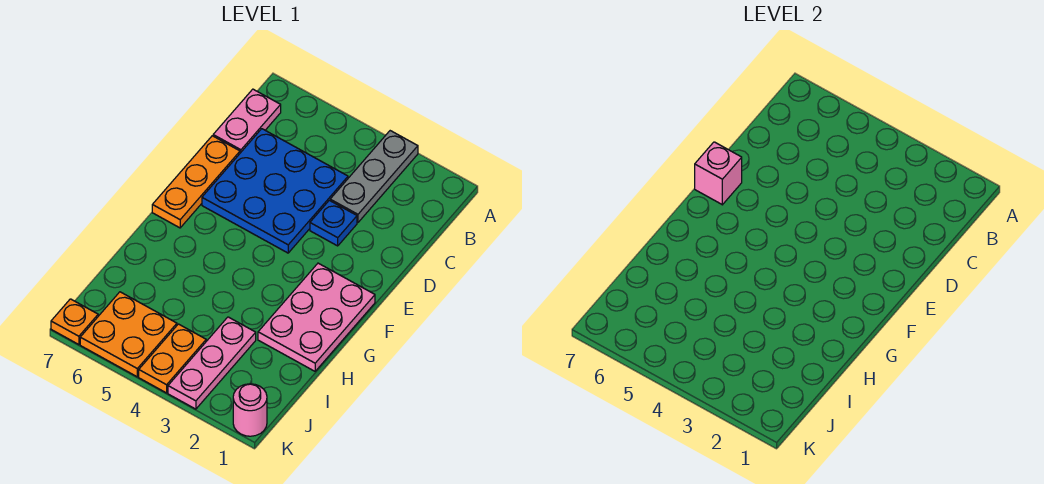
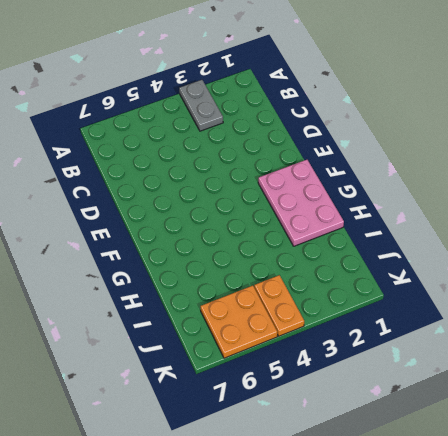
grey plate A3:B3 level 1 -> grey plate A3:C3 level 1
none -> pink plate B7:C7 level 1
none -> blue plate C4:E6 level 1
none -> blue plate D3 level 1

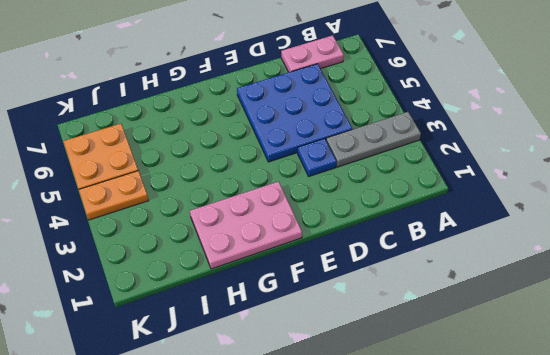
none -> orange plate D7:F7 level 1
none -> pink plate I3:K3 level 1
none -> pink round brick K1 level 1

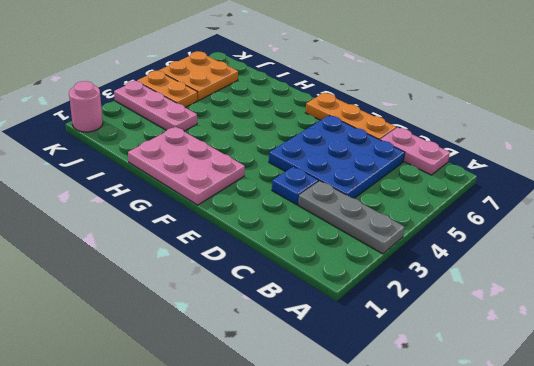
none -> orange plate K7 level 1
none -> pink brick E7 level 2

